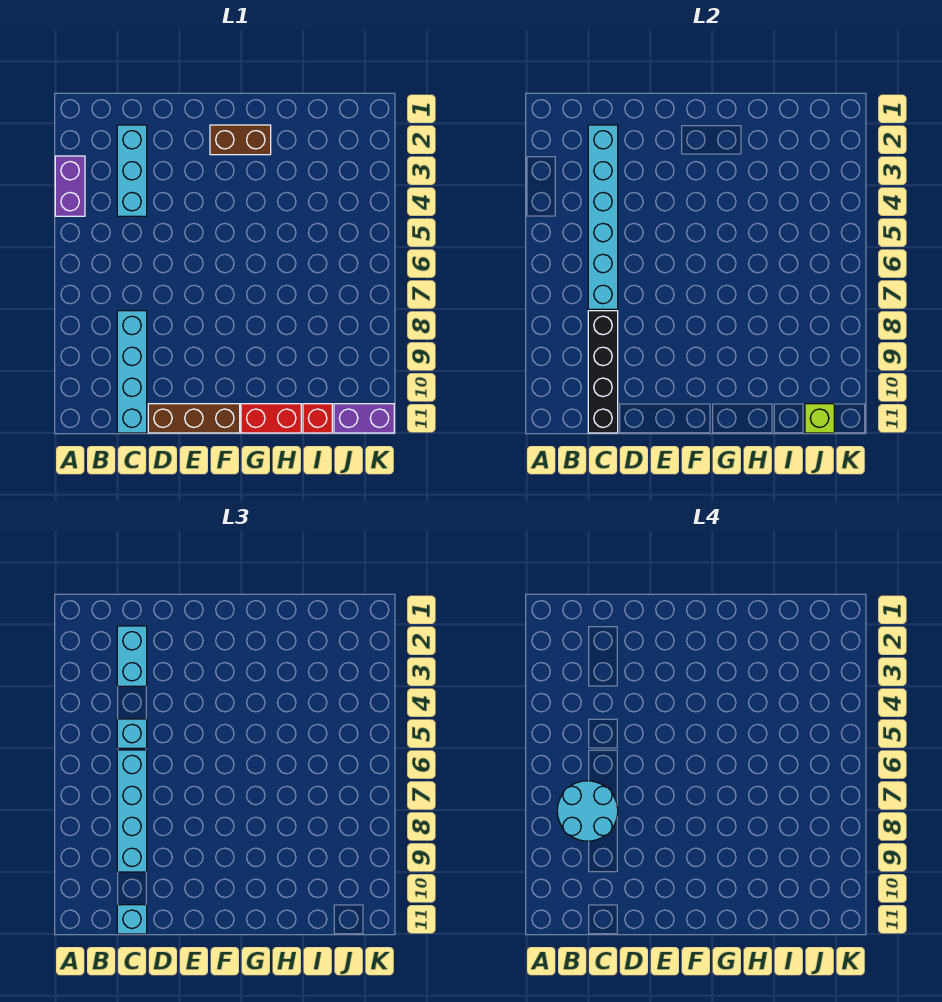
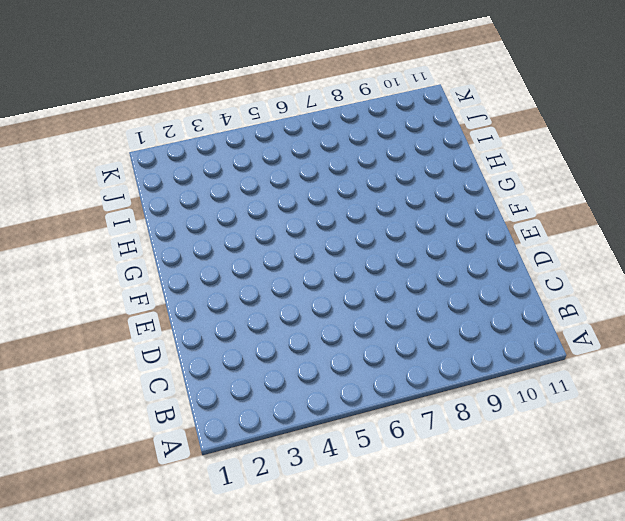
none -> purple brick A3:A4 level 1
none -> cyan brick C2:C4 level 1
none -> cyan brick C8:C11 level 1

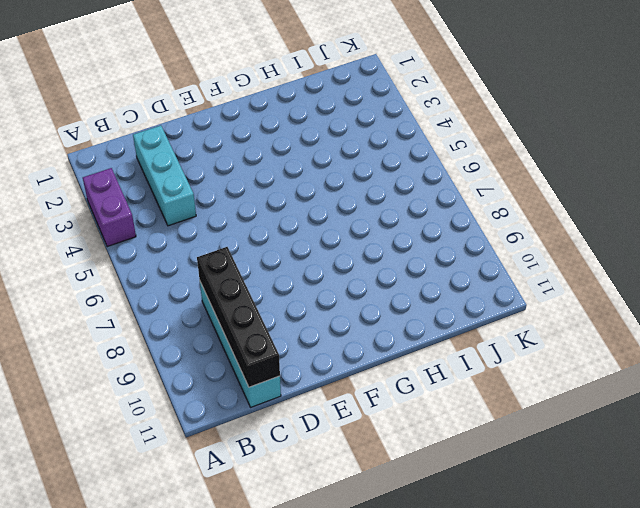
none -> brown brick D11:F11 level 1
none -> brown brick F2:G2 level 1
none -> red brick G11:H11 level 1

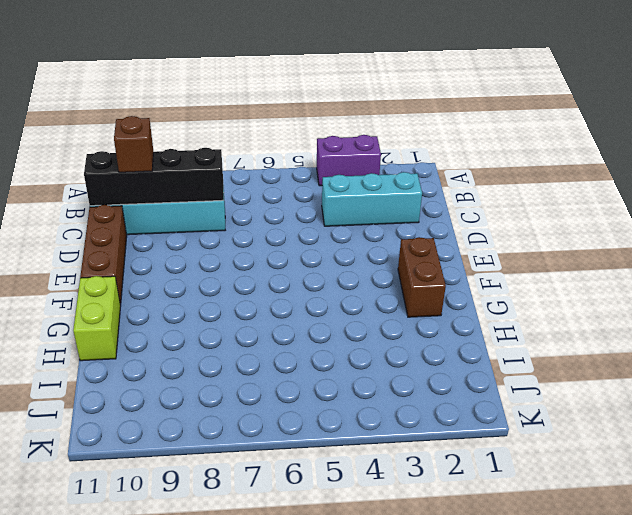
brown brick C10 level 3 -> none
lime brick G11:H11 level 1 -> red brick G11:H11 level 1
none -> red brick I11 level 1
none -> purple brick J11:K11 level 1
none -> cyan brick C2:C7 level 2

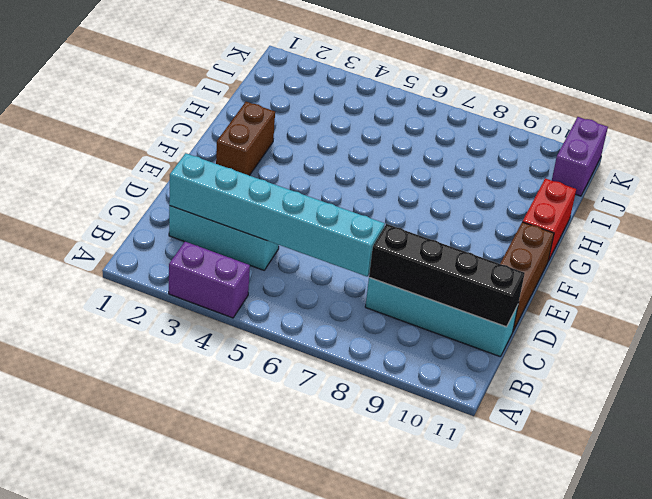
none -> red brick I11 level 1
none -> lime brick J11 level 2
none -> cyan brick C2:C3 level 3

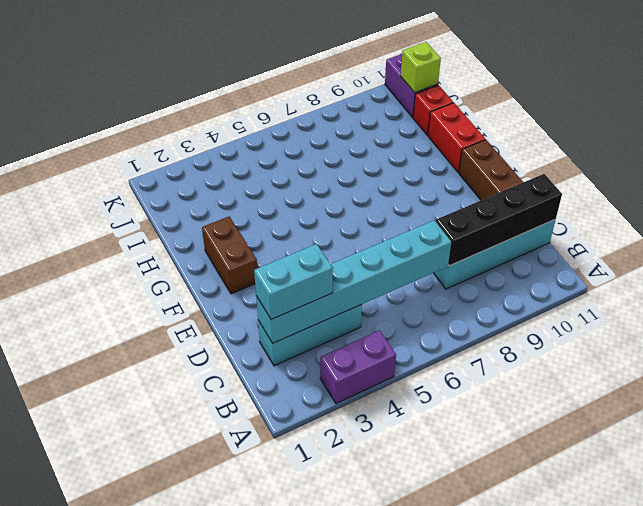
none -> cyan brick C5 level 3
none -> cyan brick C6:C9 level 3
none -> cyan brick C11 level 3

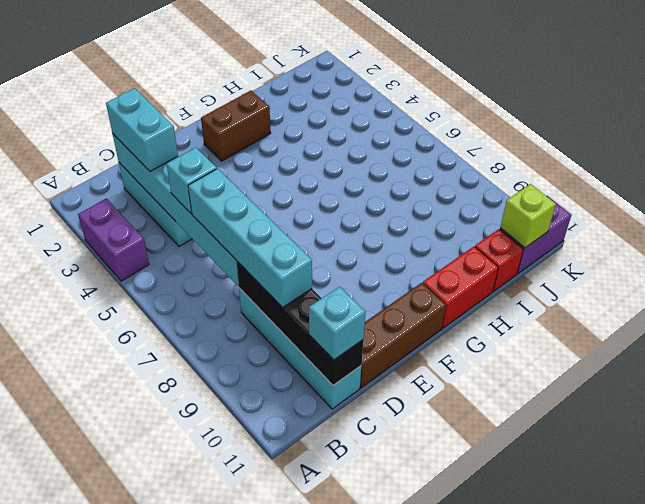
none -> cyan round brick B7:C8 level 4

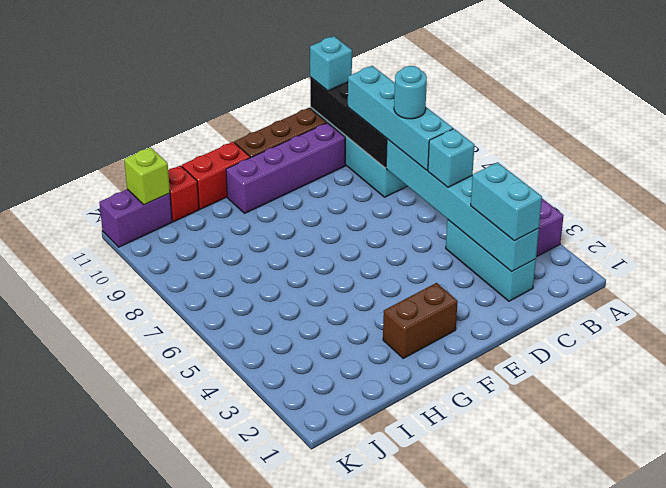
cyan round brick C7 level 4 -> cyan round brick B7:C8 level 4
purple brick D10:G10 level 1 -> none

